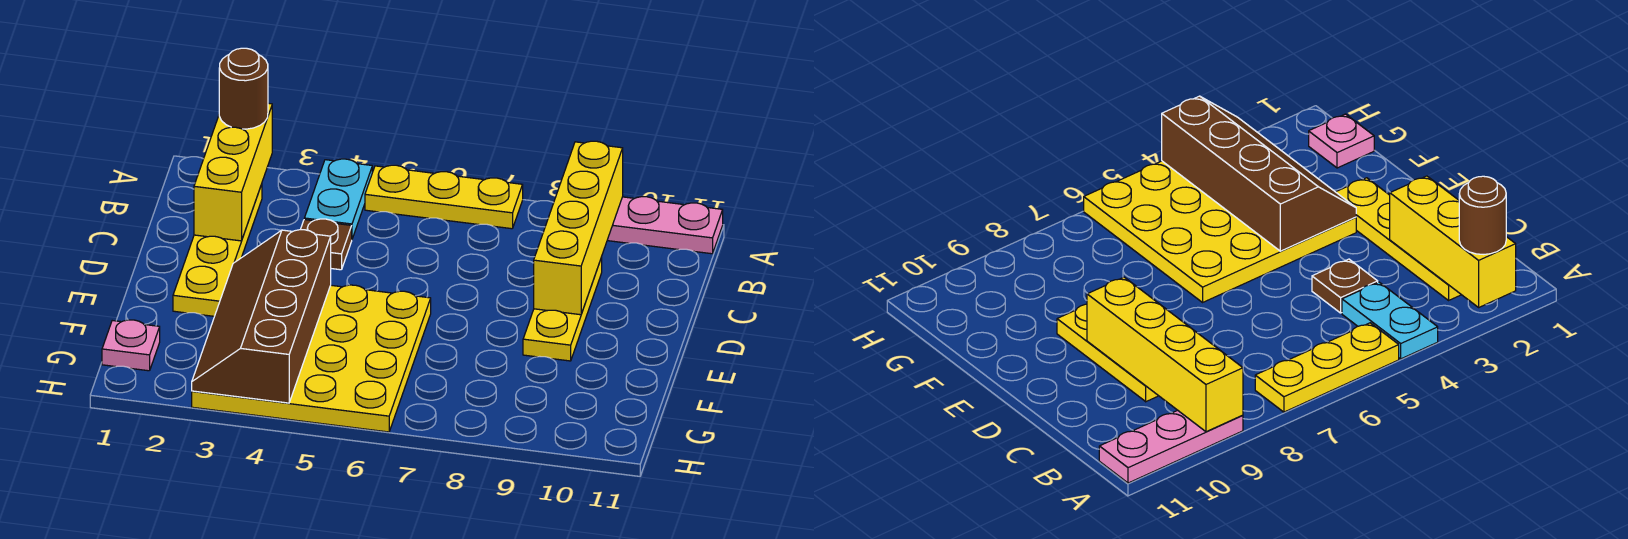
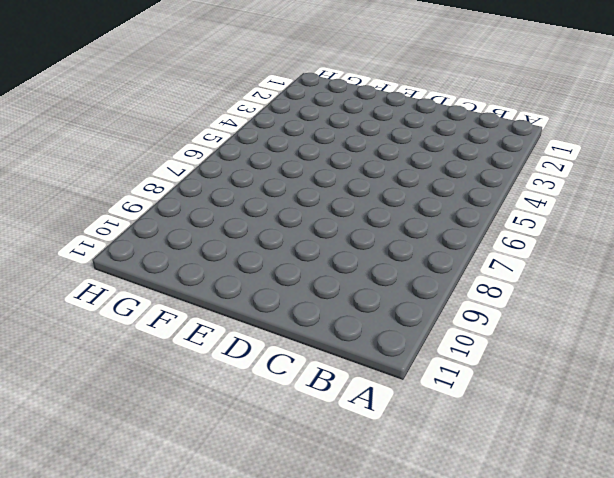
none -> cyan plate A4:B4 level 1
none -> yellow plate A5:A7 level 1
none -> pink plate A9:A11 level 1

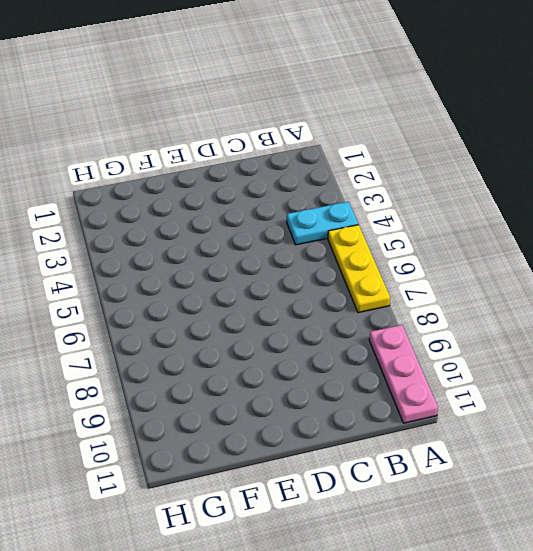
none -> yellow plate B2:E2 level 1
none -> brown plate C4 level 1
none -> yellow plate C9:E9 level 1

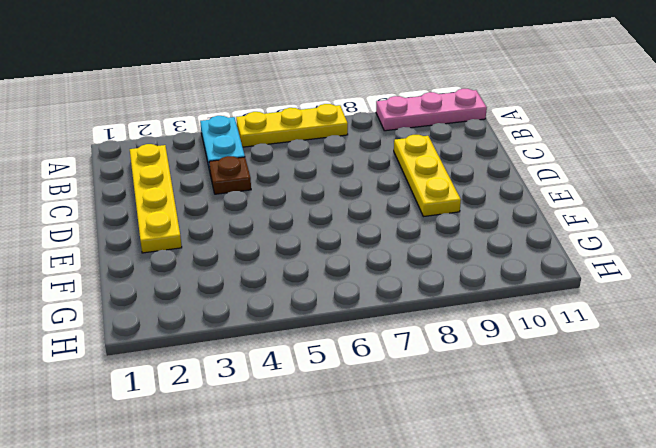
none -> yellow plate E3:H6 level 1
none -> pink plate G1 level 1
none -> yellow brick A2:C2 level 2

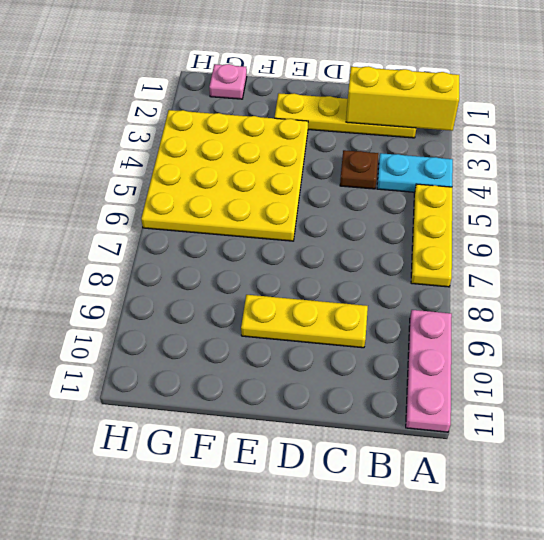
none -> yellow brick A9:D9 level 2
none -> brown slope E3:H4 level 2 top 4
none -> brown round brick A2 level 3

